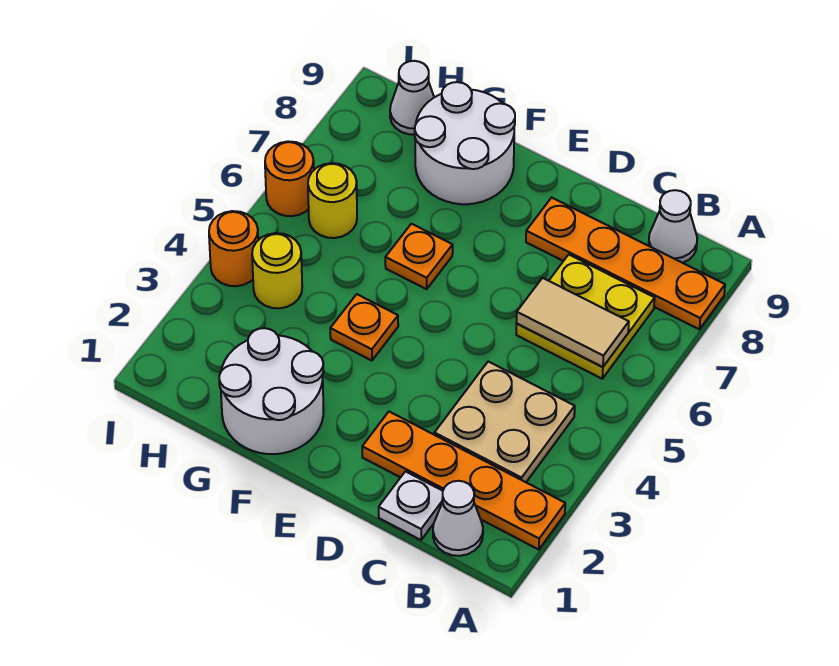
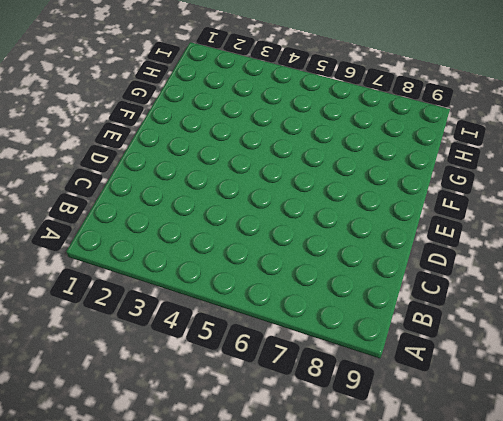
none -> orange plate A2:D2 level 1
none -> orange plate A8:D8 level 1
none -> white cone B1 level 1

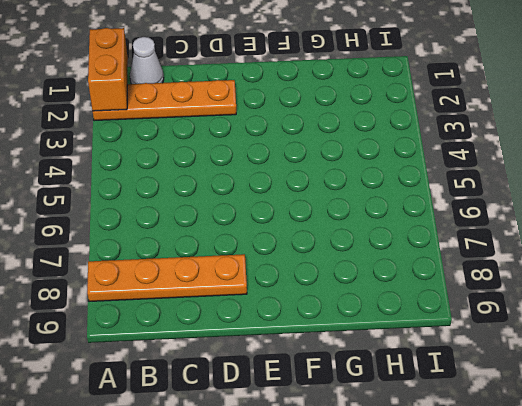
orange brick A1:A2 level 2 -> none
none -> tan plate B3:C4 level 1
none -> yellow plate B6:C7 level 1
none -> white cone B9 level 1

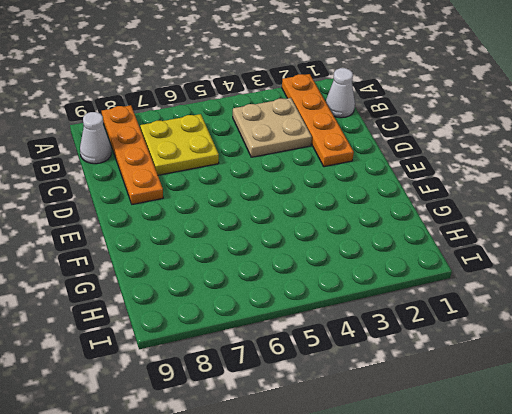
none -> white plate C1 level 1
none -> white round brick F1:G2 level 1
none -> orange plate F4 level 1

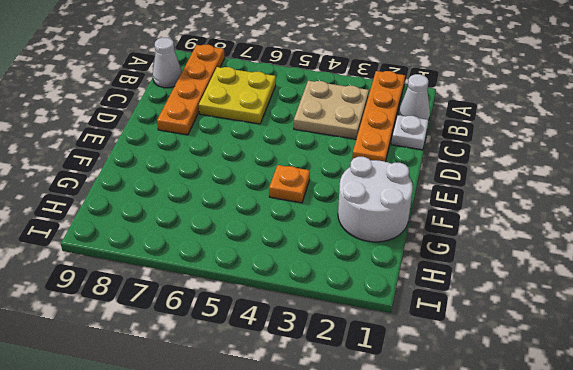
none -> orange plate F6 level 1
none -> white round brick F8:G9 level 1
none -> yellow round brick H4 level 1

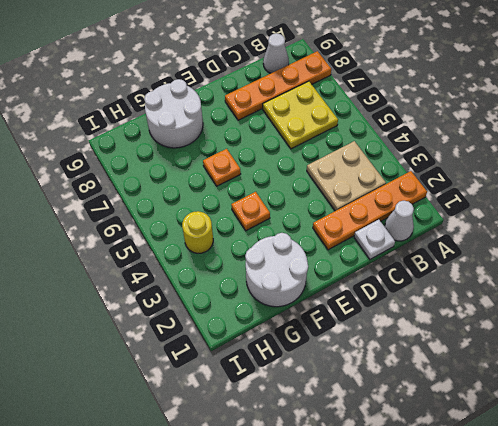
none -> yellow round brick H6 level 1
none -> white cone H9 level 1
none -> orange round brick I4 level 1

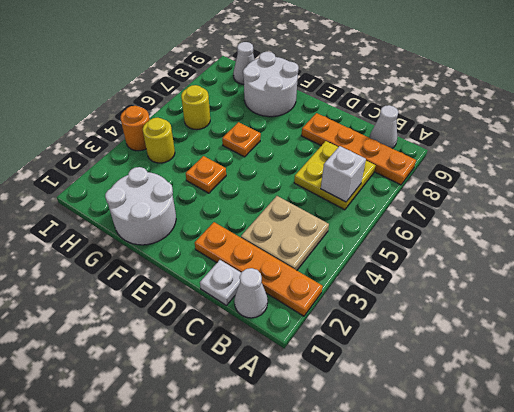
white brick B6 level 2 -> tan tile B6:C6 level 2
none -> orange round brick I6 level 1

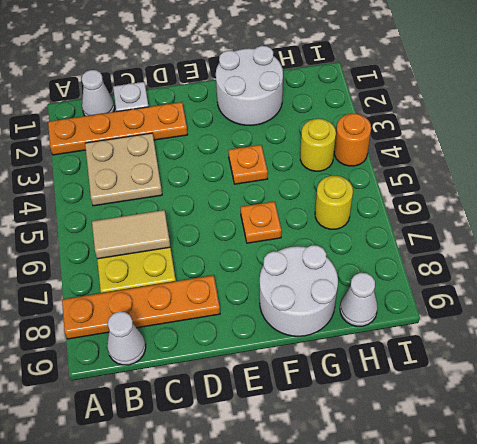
none -> orange round brick I6 level 1

